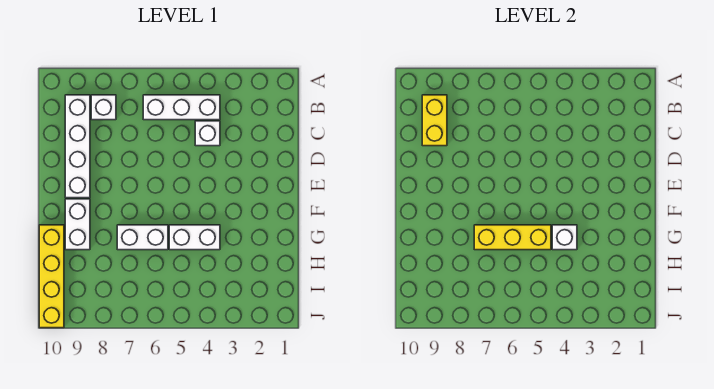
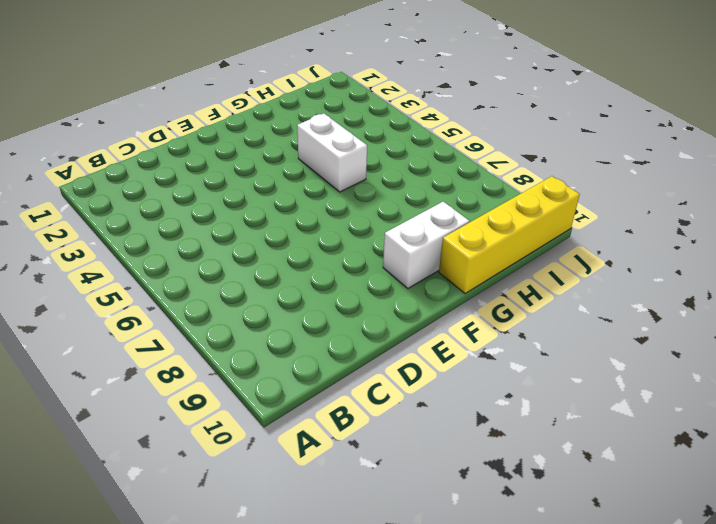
none -> white brick B4:B6 level 1
none -> white brick B8 level 1

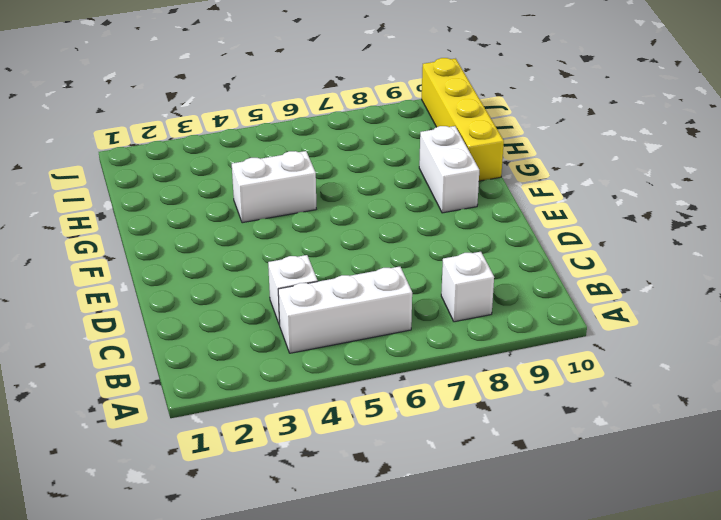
none -> white brick B9:E9 level 1
none -> white brick G6:G7 level 1

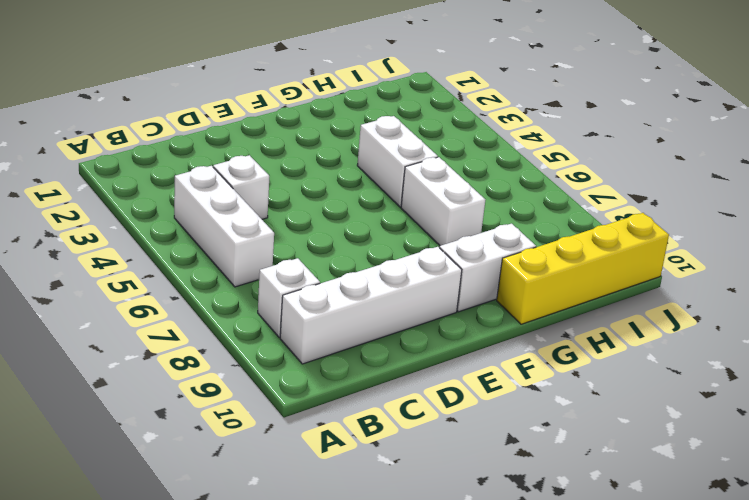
none -> yellow brick B9:C9 level 2
none -> white brick G4 level 2

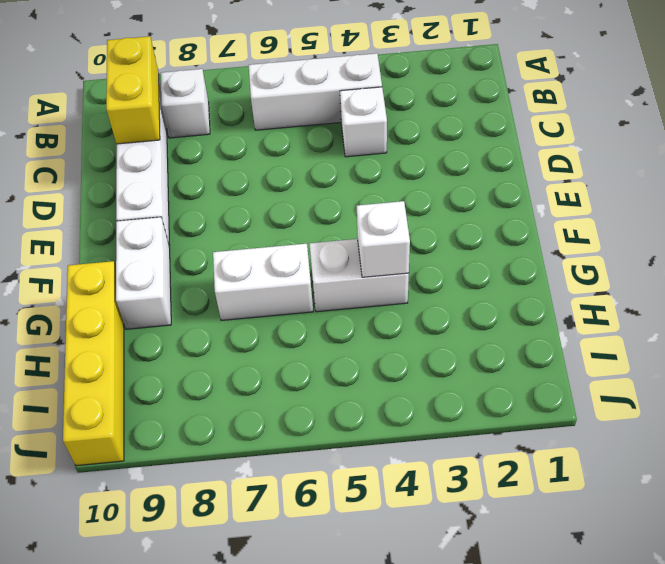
none -> yellow brick G5:G7 level 2

